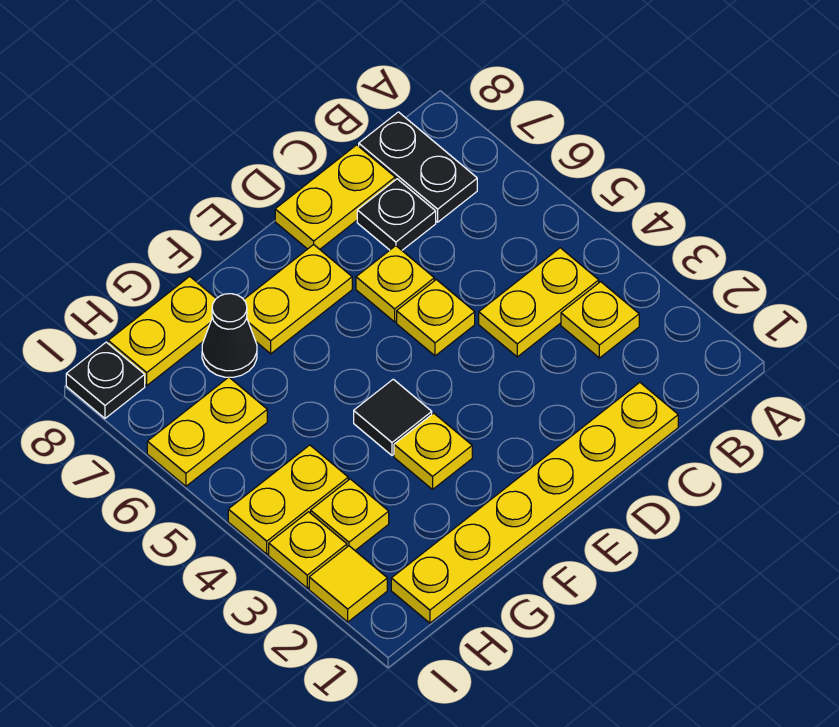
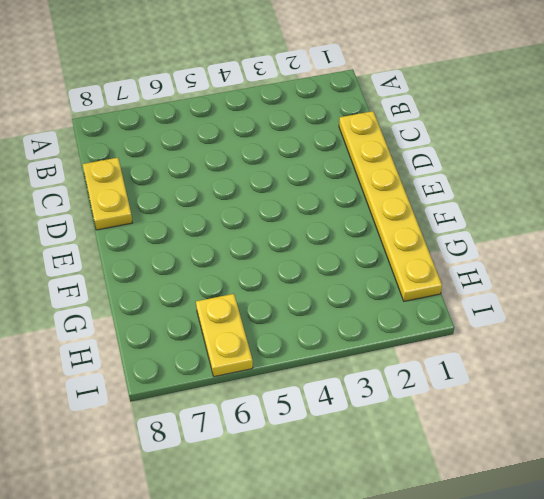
none -> yellow plate B3 level 1
none -> yellow plate B4:C4 level 1
none -> black plate B7:B8 level 1

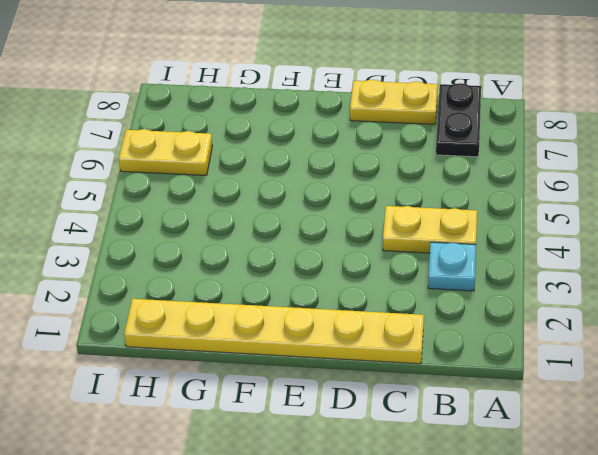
cyan plate B3 level 1 -> yellow plate B3 level 1
none -> black plate C7 level 1
none -> yellow plate D5 level 1
none -> yellow plate D6 level 1

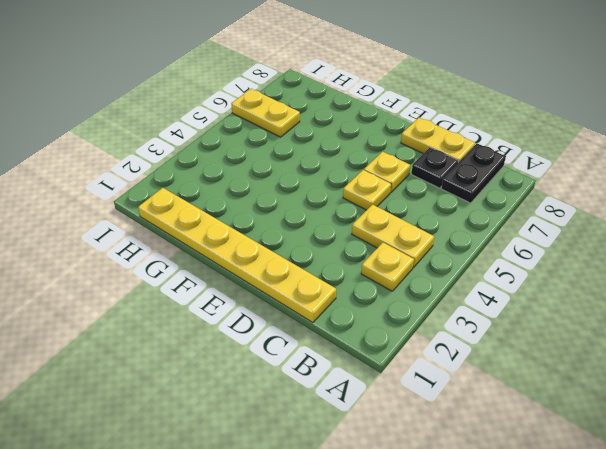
none -> yellow plate E7:F7 level 1
none -> yellow plate F3 level 1
none -> black tile F4 level 1

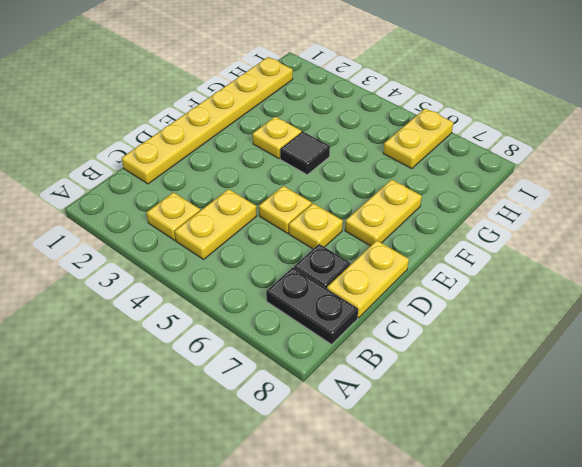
none -> black cone G7 level 1
none -> yellow plate G8:H8 level 1
none -> yellow plate H3 level 1

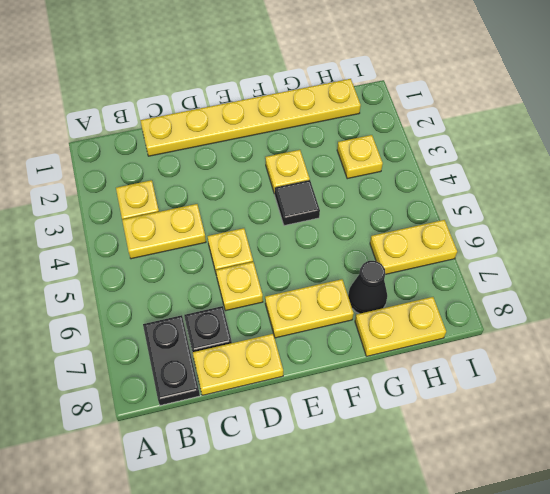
none -> yellow plate H4:I4 level 1
none -> yellow tile I2 level 1
none -> yellow plate I3 level 1

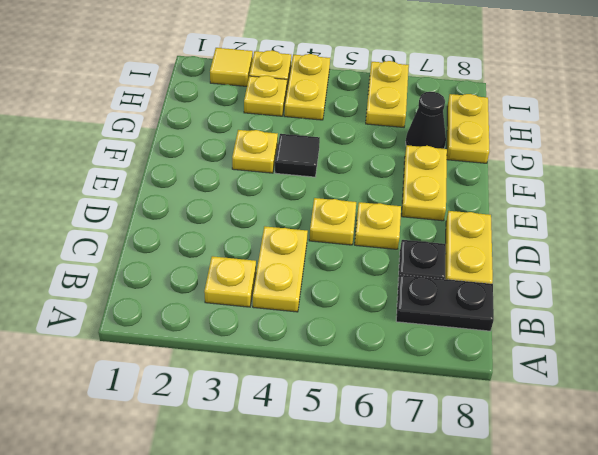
none -> yellow plate C1:H1 level 1
none -> black plate I8 level 1

